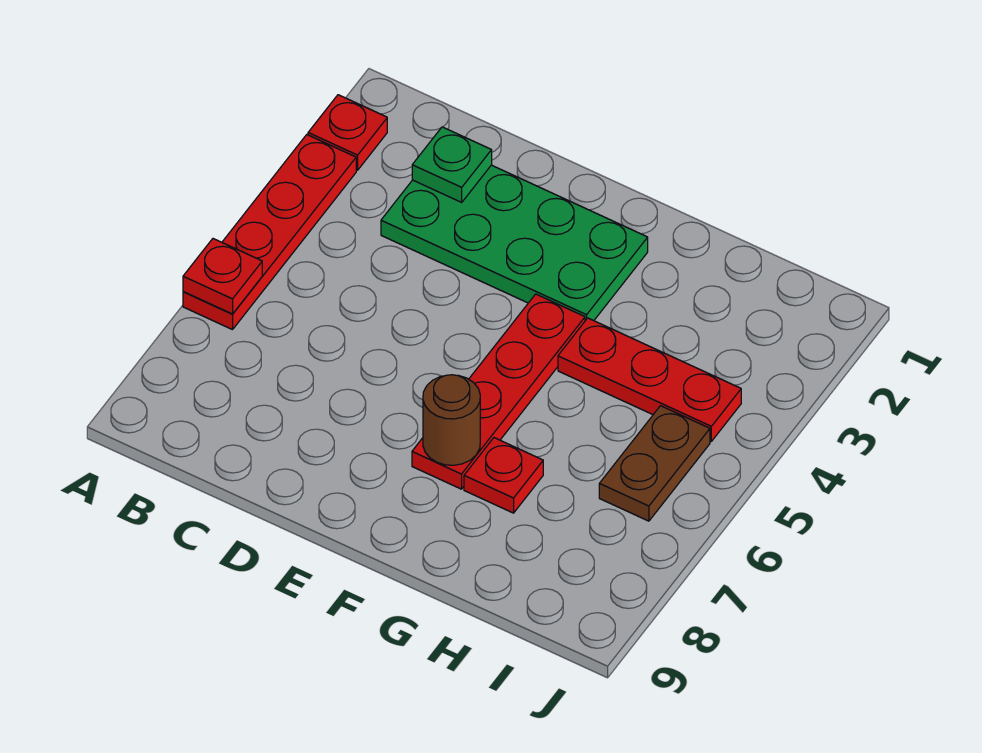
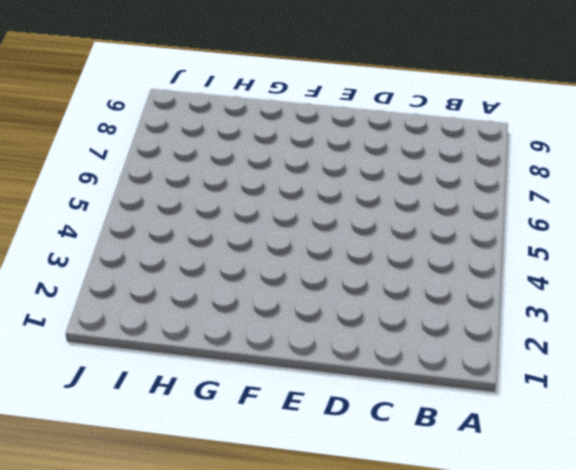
none -> red plate A2 level 1
none -> red plate A3:A6 level 1

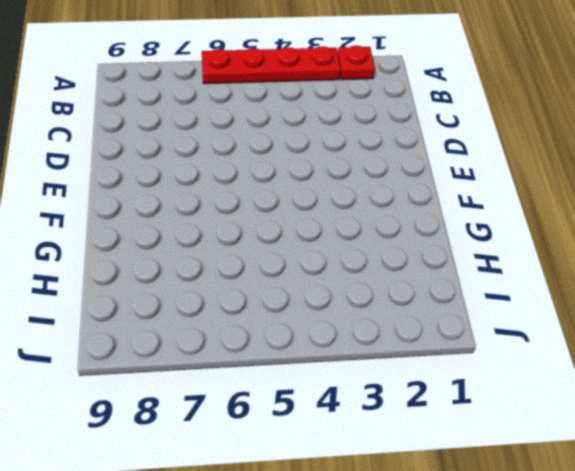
none -> green plate C2:F3 level 1
none -> red plate F4:F7 level 1

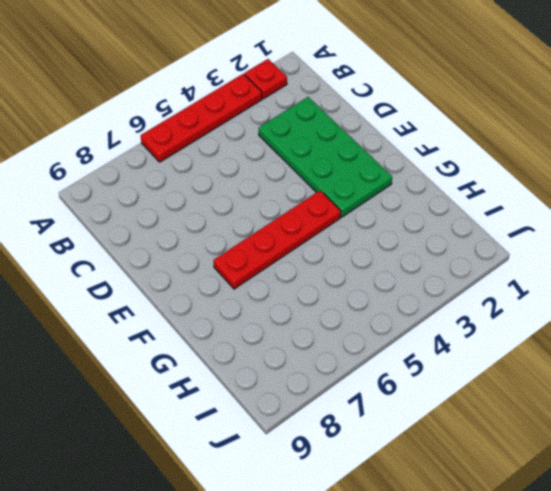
none -> red plate G4:I4 level 1
none -> red plate G7 level 1

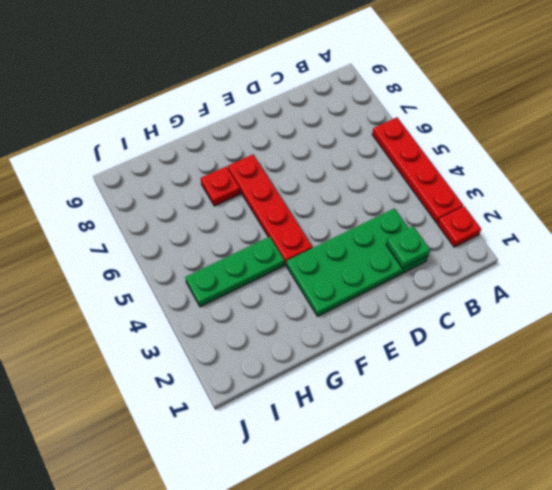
green plate G4:I4 level 1 -> red plate G4:I4 level 1
none -> brown plate I5:I6 level 1
none -> red plate A6 level 2

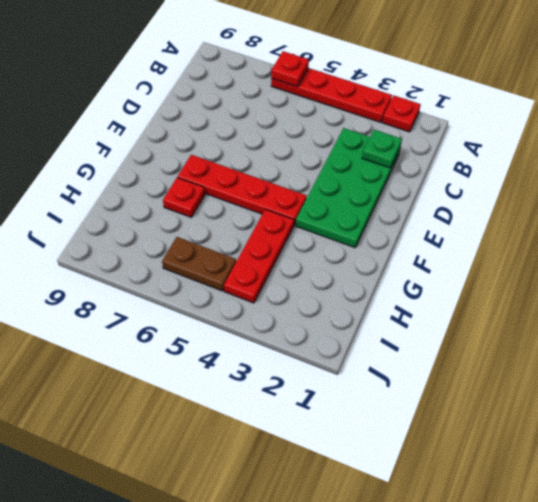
none -> brown round brick F7 level 2

